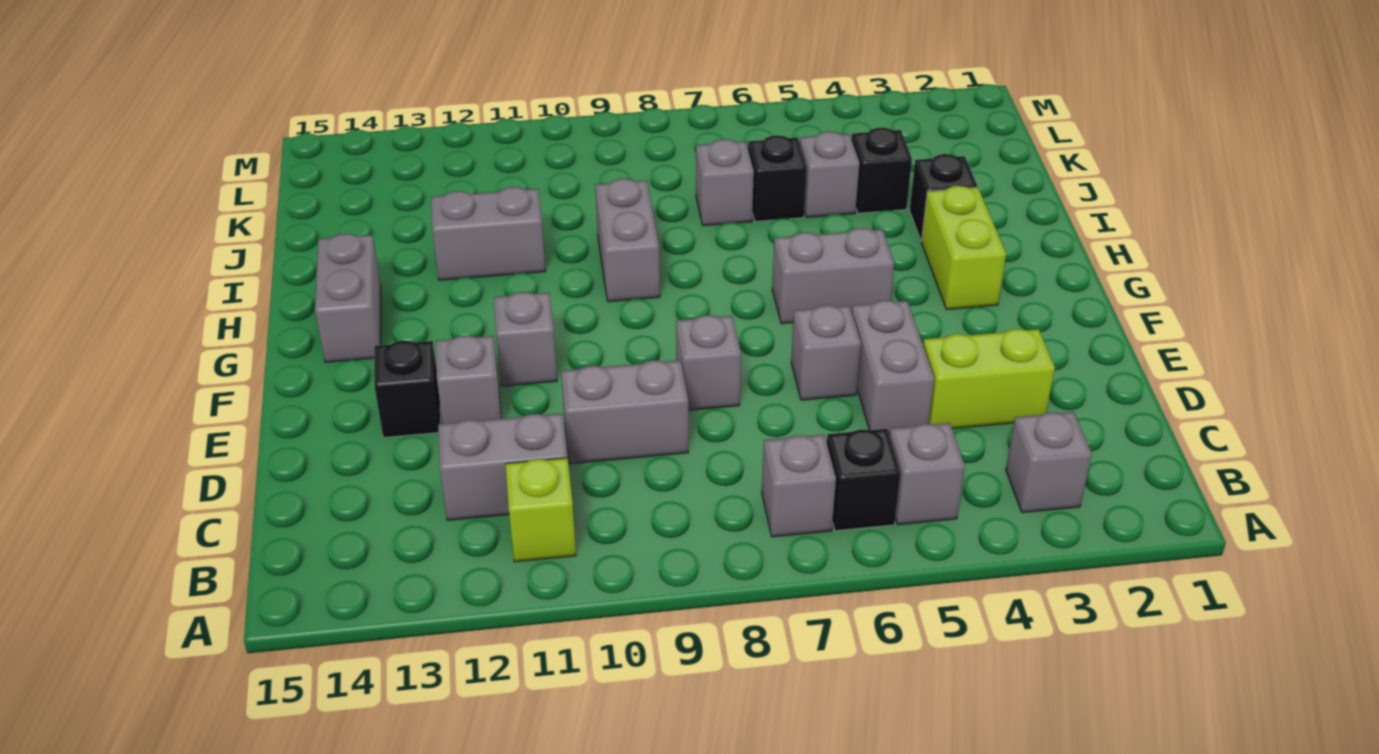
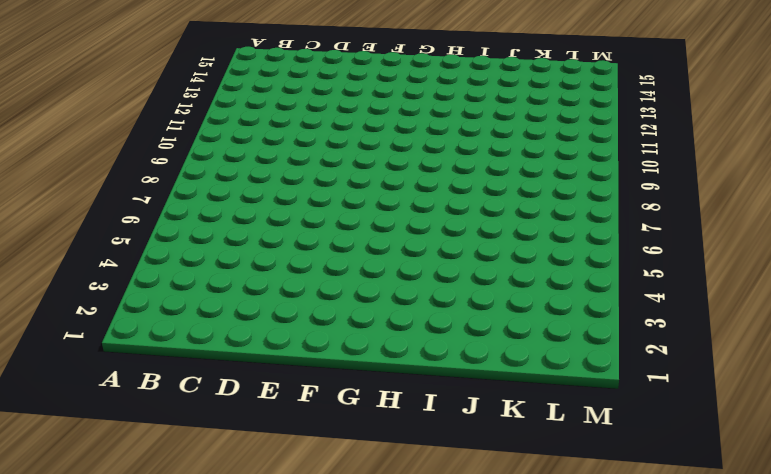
none -> grey brick B3 level 1
none -> grey brick B5 level 1
none -> black brick B6 level 1

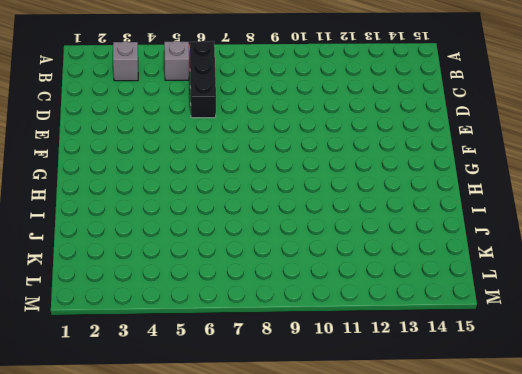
black brick B6:D6 level 1 -> black brick B6 level 1
none -> grey brick B7 level 1
none -> lime brick B11 level 1
none -> grey brick C11:C12 level 1

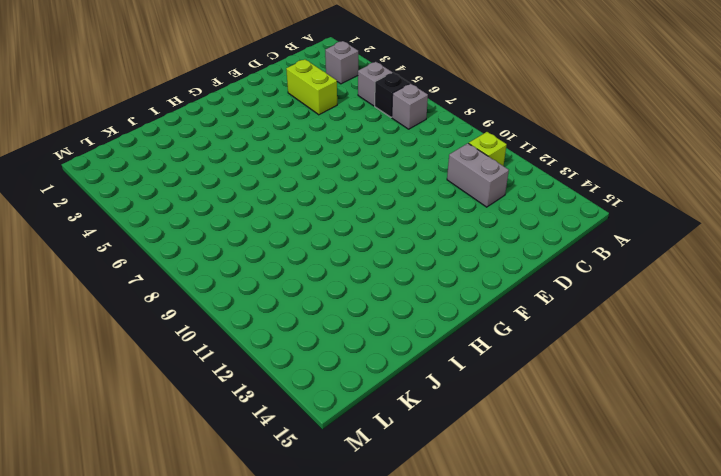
none -> grey brick D5:E5 level 1
none -> grey brick D9:D10 level 1
none -> grey brick E6 level 1

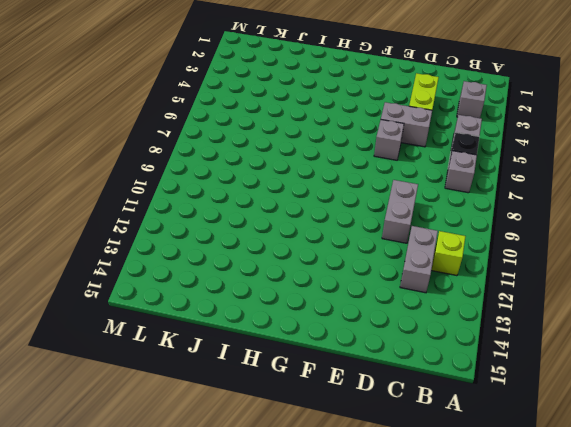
none -> grey brick E8 level 1
none -> grey brick E12 level 1
none -> black brick E13 level 1

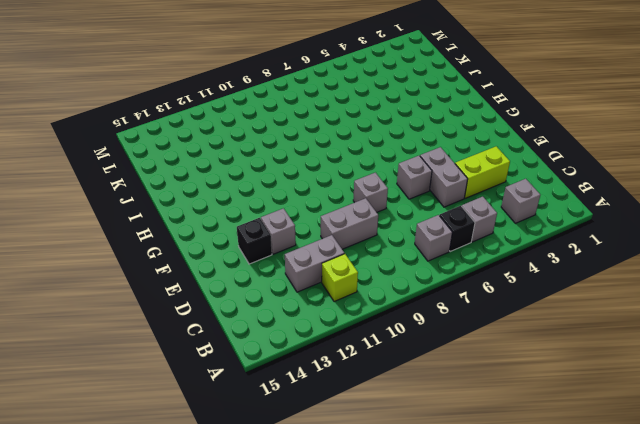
none -> grey brick F11 level 1
none -> lime brick G3:H3 level 1
none -> grey brick G5:G6 level 1

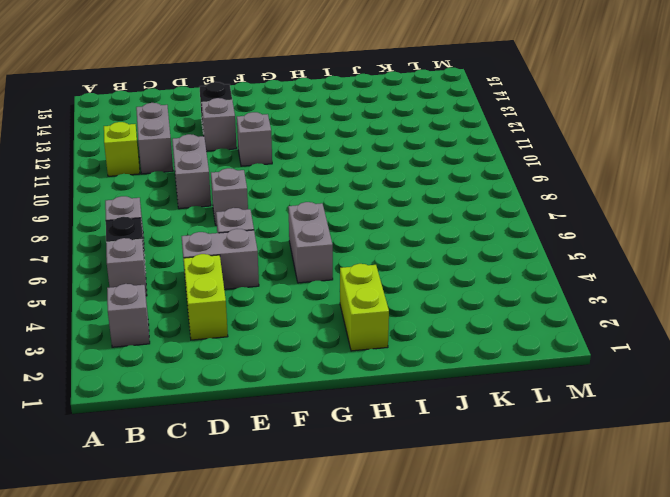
lime brick H2:H3 level 1 -> lime brick G3:H3 level 1
none -> grey brick G14:H14 level 1
none -> grey brick H9:I9 level 1
none -> black brick I3 level 1

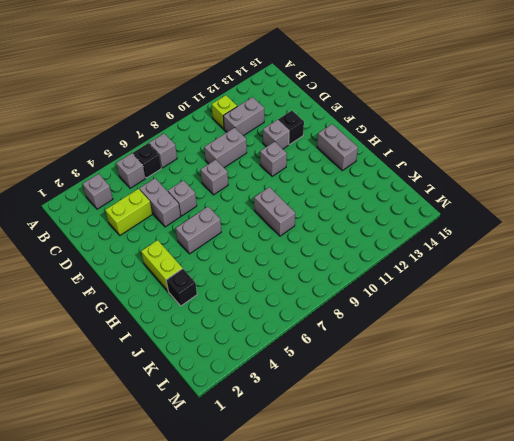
none -> grey brick I11:I12 level 1
none -> black brick J4 level 1
none -> grey brick J5 level 1

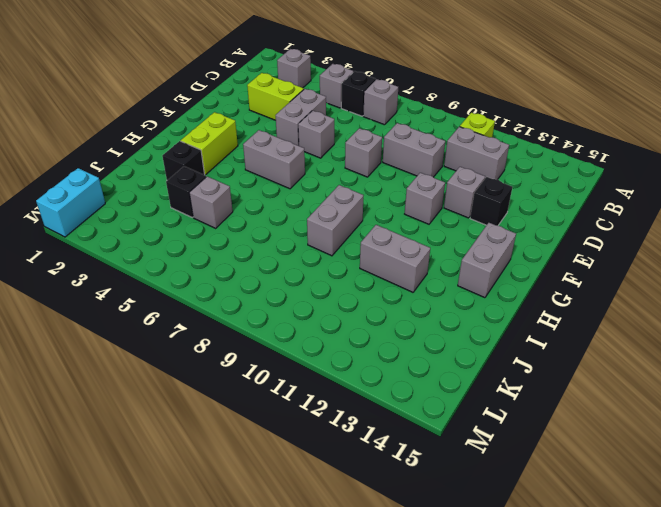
cyan brick L1:M1 level 1 -> none
none -> black brick J6 level 1
none -> grey brick J7 level 1

